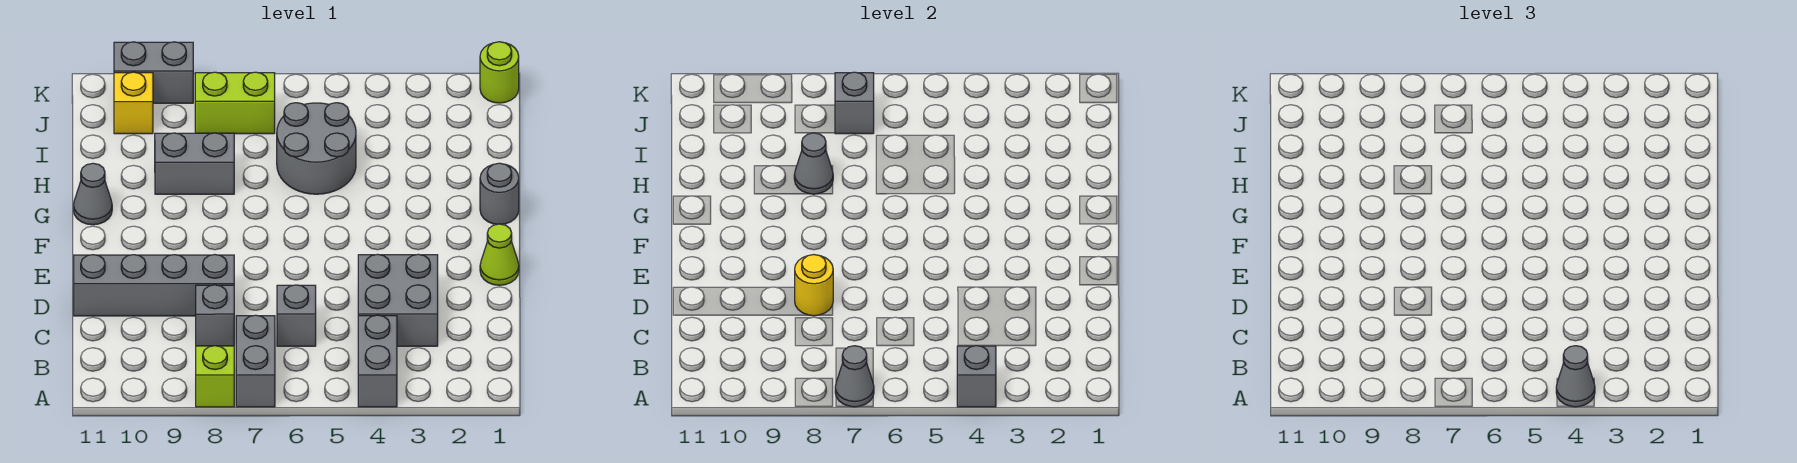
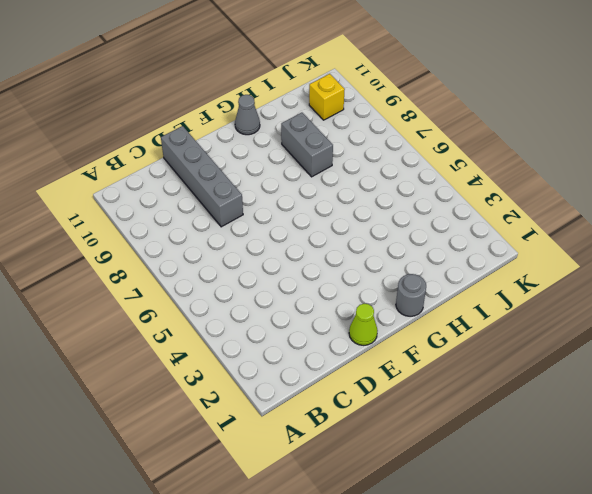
none -> grey brick A4:B4 level 1
none -> grey brick A7:B7 level 1
none -> lime brick A8 level 1

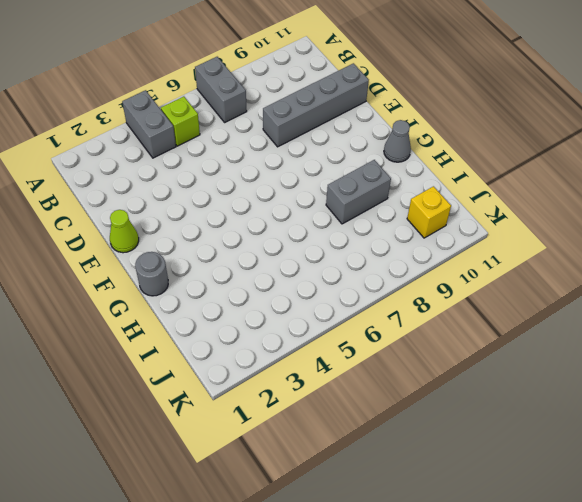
lime brick B5 level 1 -> lime brick A8 level 1
none -> grey brick C3:D4 level 1
none -> grey brick C6 level 1
none -> grey brick C8 level 1

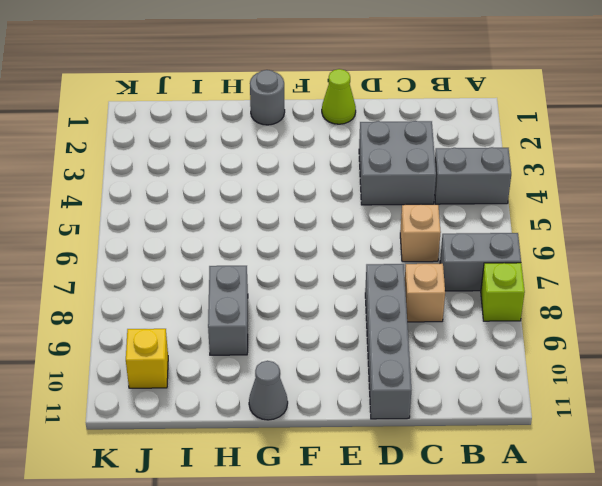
tan brick C6 level 1 -> grey brick C6 level 1
tan brick C8 level 1 -> grey brick C8 level 1
none -> grey round brick H5:I6 level 1
none -> lime brick J7:J8 level 1
none -> lime round brick K1 level 1

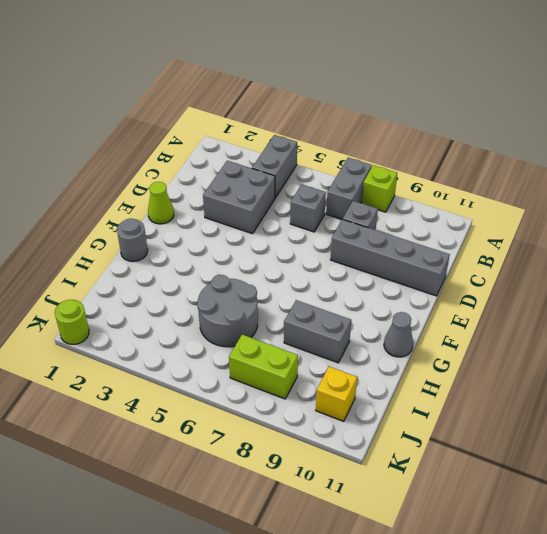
none -> grey brick K9:K10 level 1
none -> grey brick A4 level 2
none -> grey cone A7 level 2

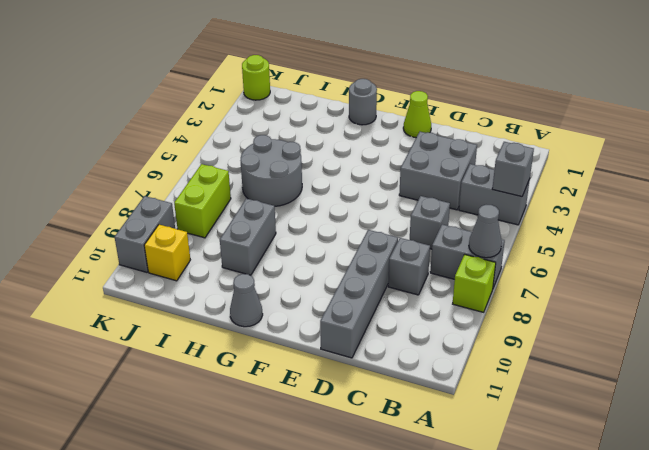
none -> yellow round brick D8 level 2
none -> grey cone H8 level 2
none -> grey brick J7 level 2

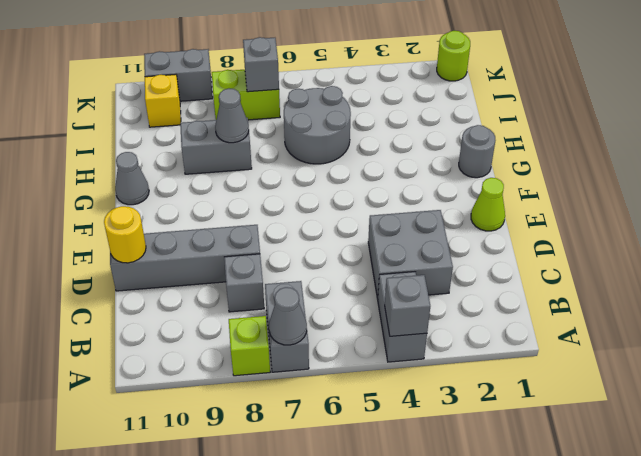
yellow round brick D11 level 2 -> yellow round brick D8 level 2
none -> grey brick C6 level 1
none -> grey cone A4 level 3

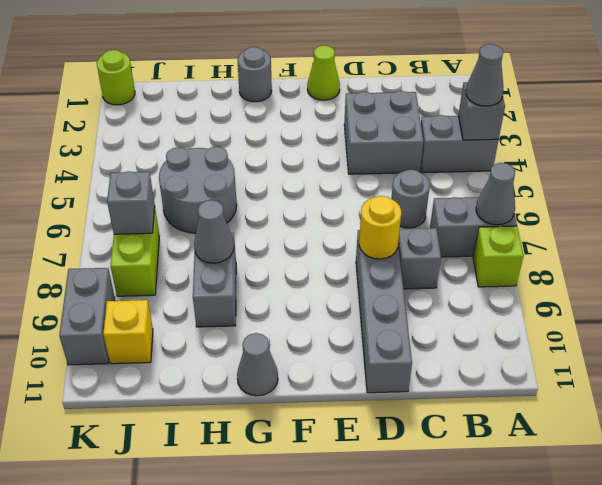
grey round brick C6 level 1 -> grey brick C6 level 1

